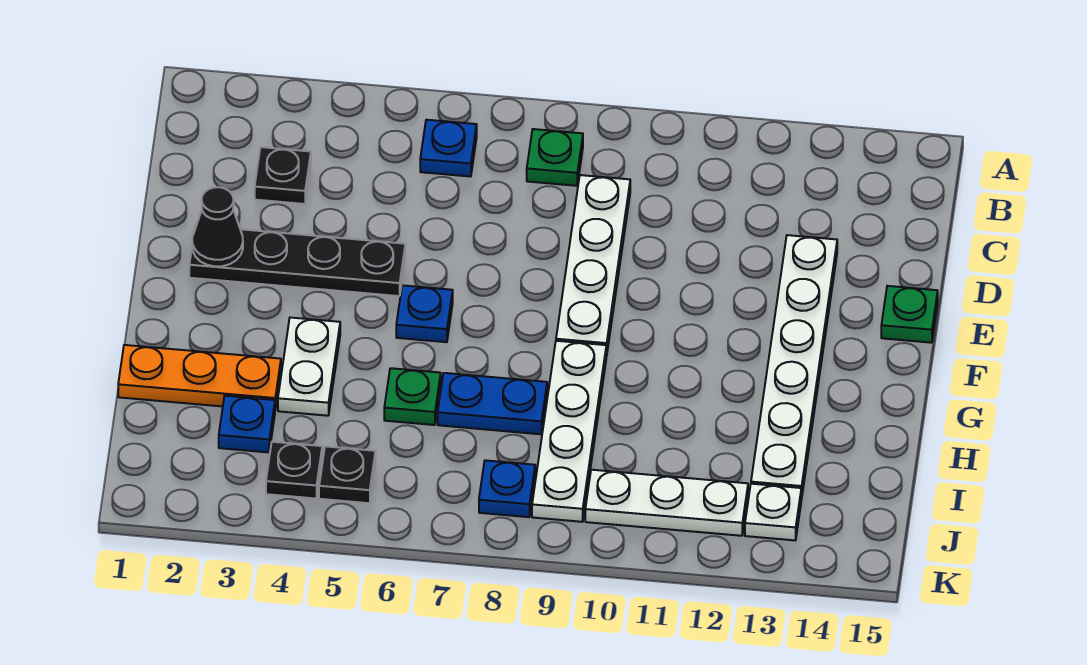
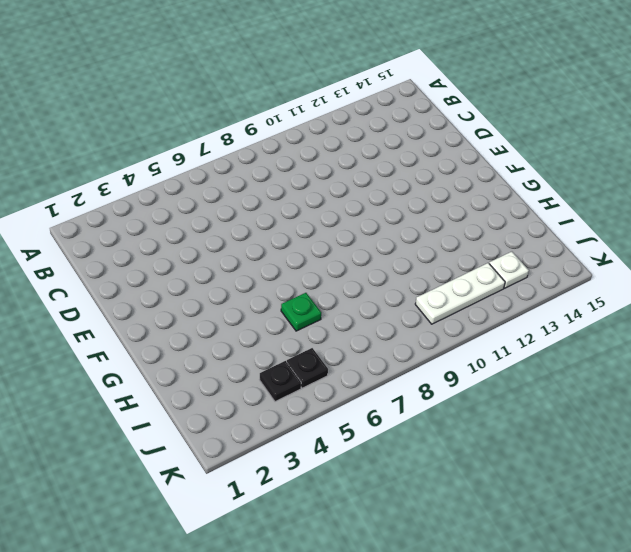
none -> blue plate B6 level 1
none -> green plate B8 level 1
none -> black plate C3 level 1

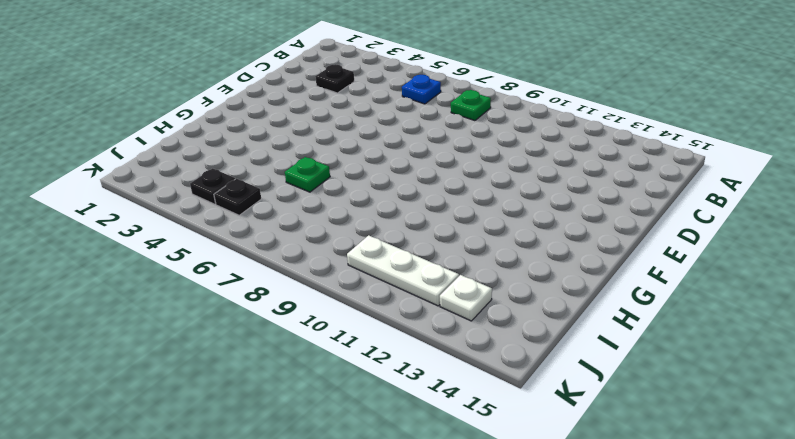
none -> white plate C9:F9 level 1
none -> white plate D13:I13 level 1
none -> black plate E2:E5 level 1

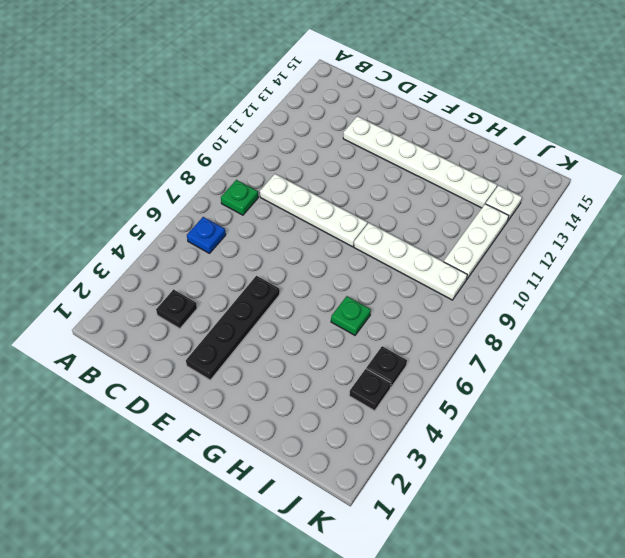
none -> green plate E15 level 1
none -> blue plate F6 level 1
none -> white plate G4:H4 level 1

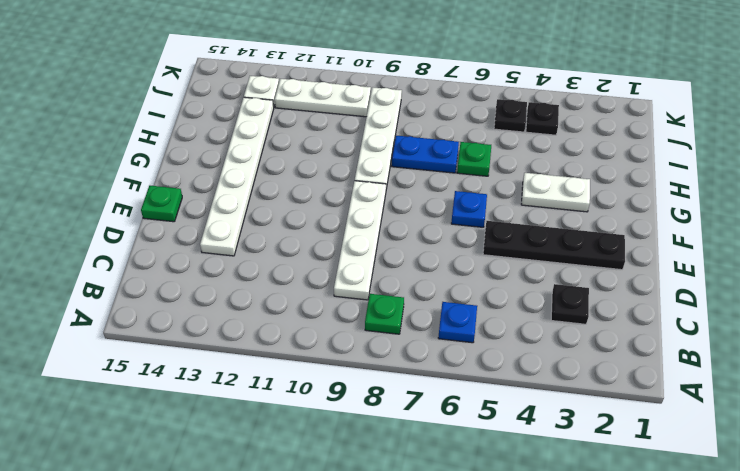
white plate G3:G4 level 1 -> white plate G4:H4 level 1
none -> orange plate H1:H3 level 1
none -> blue plate I3 level 1
none -> blue plate J8 level 1

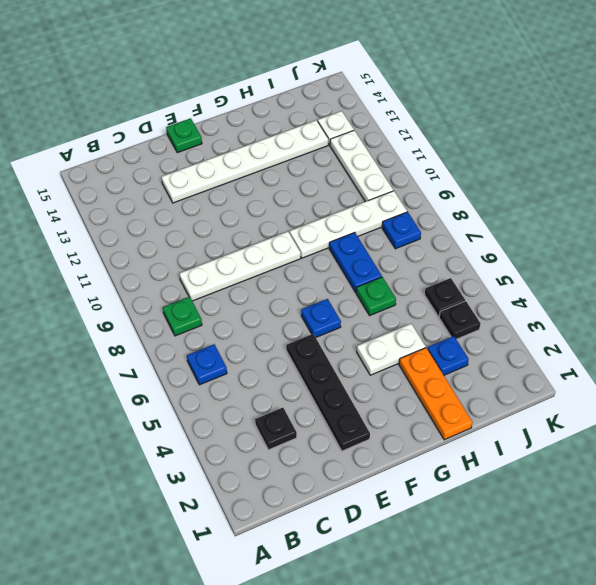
none -> black cone E2 level 2

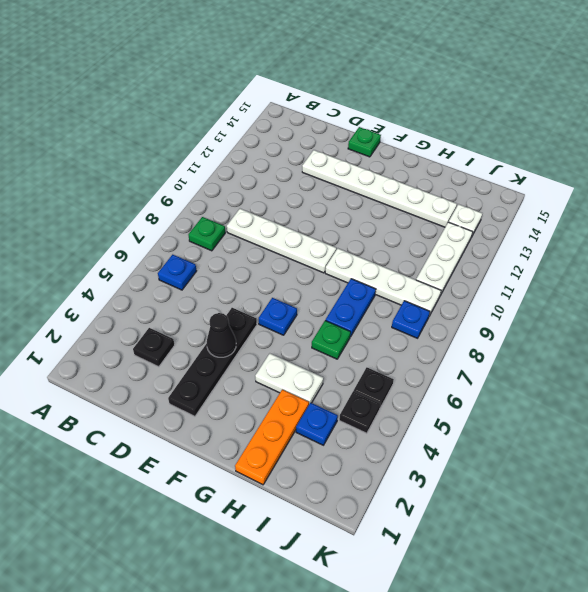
black cone E4 level 2 -> black cone E2 level 2

